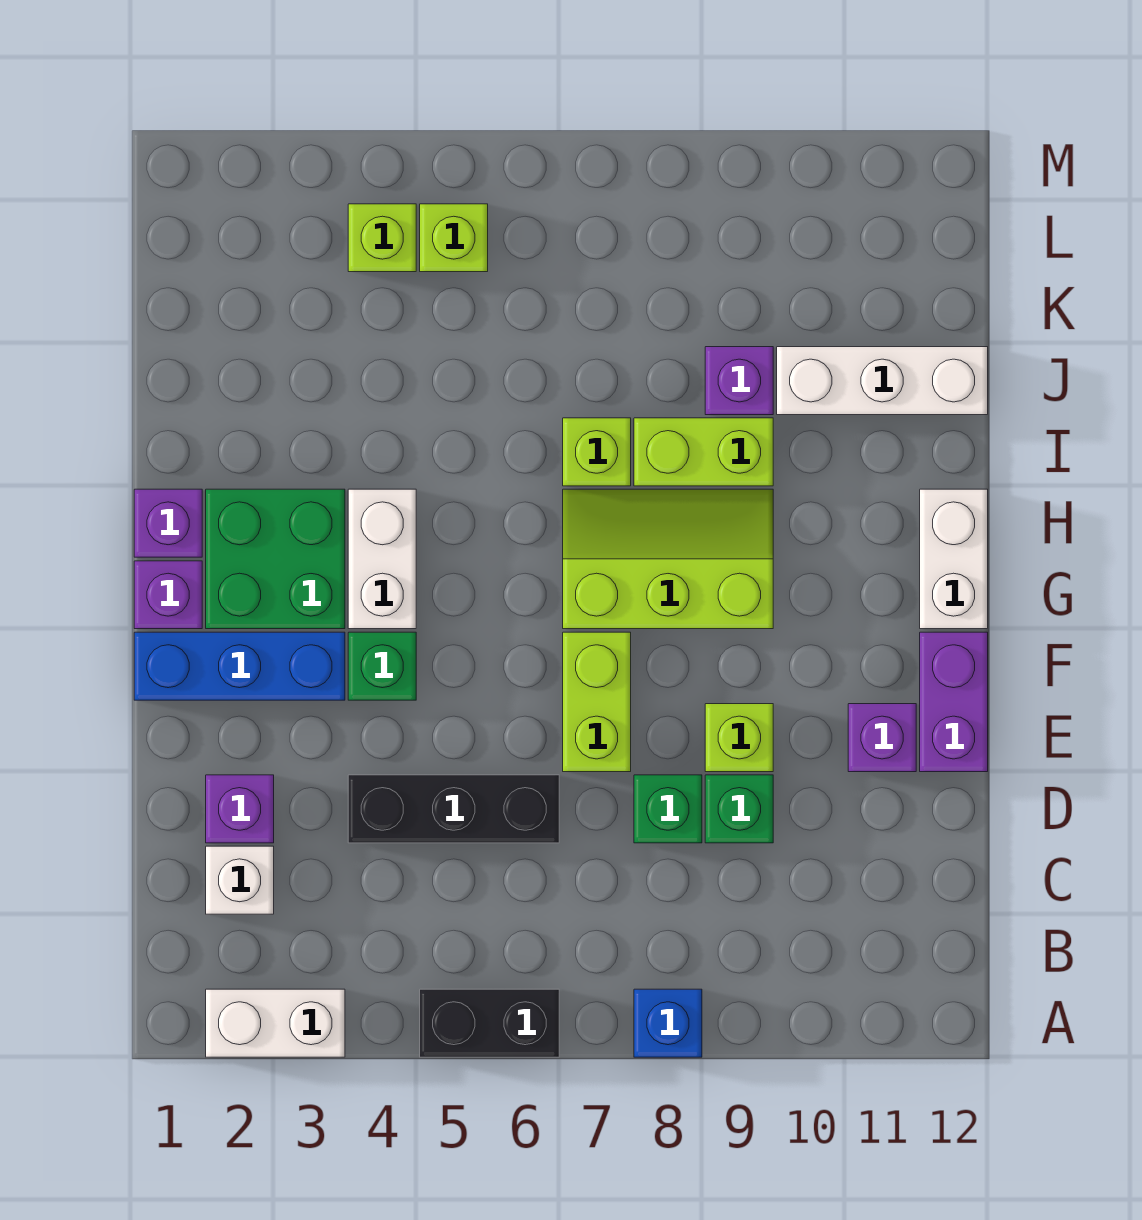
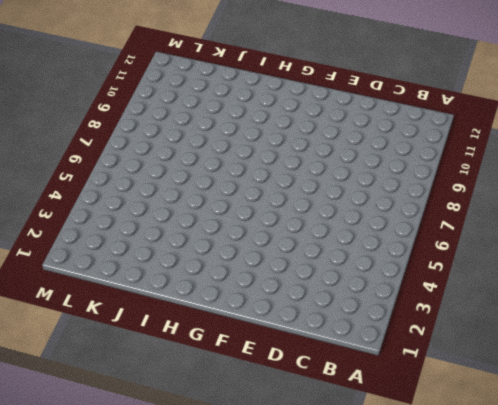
none -> white brick A2:A3 level 1
none -> black brick A5:A6 level 1
none -> blue brick A8 level 1

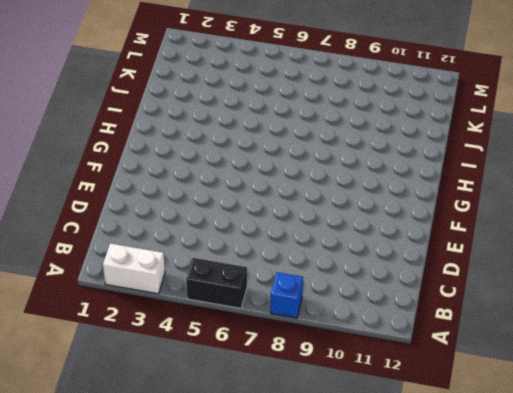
none -> white brick C2 level 1
none -> purple brick D2 level 1
none -> black brick D4:D6 level 1

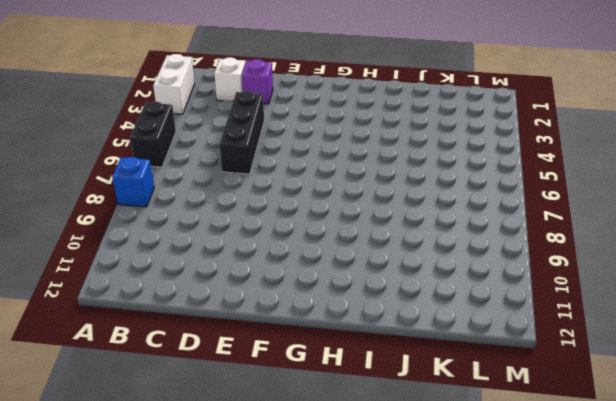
none -> green brick D8 level 1
none -> green brick D9 level 1
none -> lime brick E7:F7 level 1

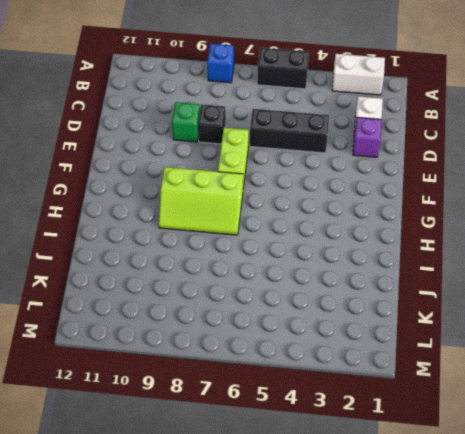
black brick D8 level 1 -> green brick D8 level 1
none -> lime brick E9 level 1
none -> purple brick E11 level 1
none -> purple brick E12:F12 level 1

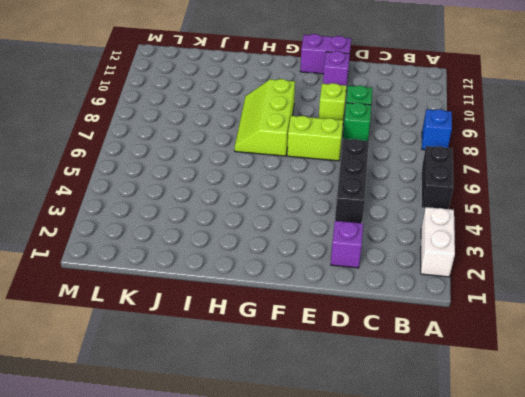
none -> white brick C2 level 1
none -> blue brick F1:F3 level 1
none -> green brick F4 level 1

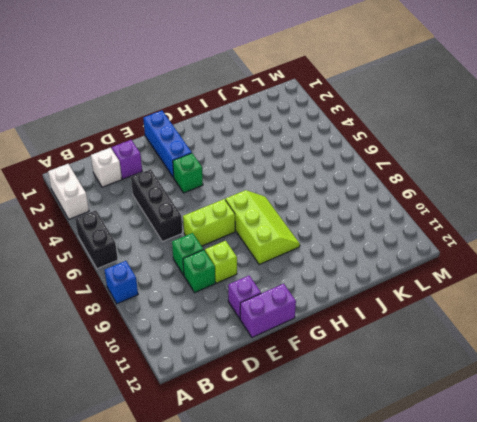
none -> purple brick G1 level 1
none -> green brick G2:H3 level 1
none -> white brick G4:H4 level 1

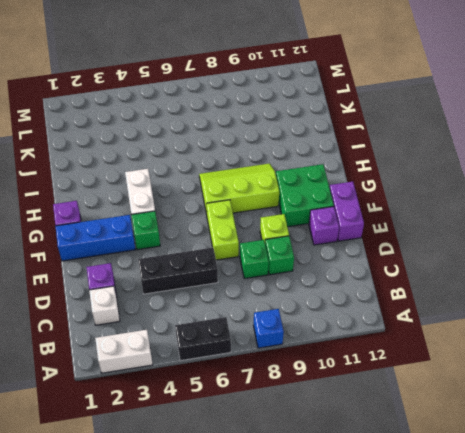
green brick F10:G11 level 1 -> green brick G2:H3 level 1
none -> white brick G12:H12 level 1
none -> purple brick H1 level 1
none -> lime brick I7 level 1

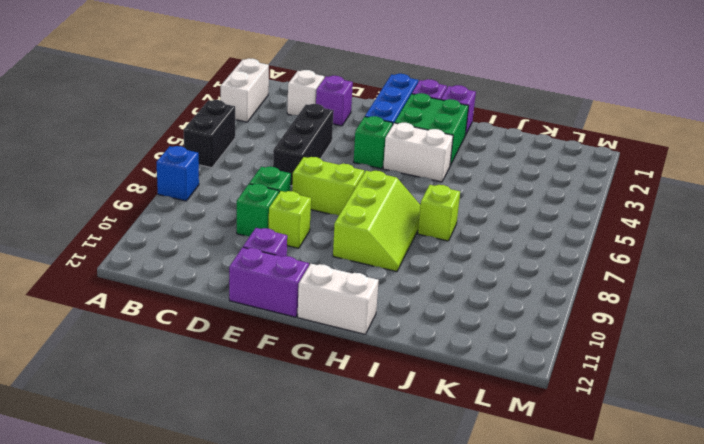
none -> lime brick I8:I9 level 1
none -> purple brick J9 level 1
none -> white brick J10:J12 level 1

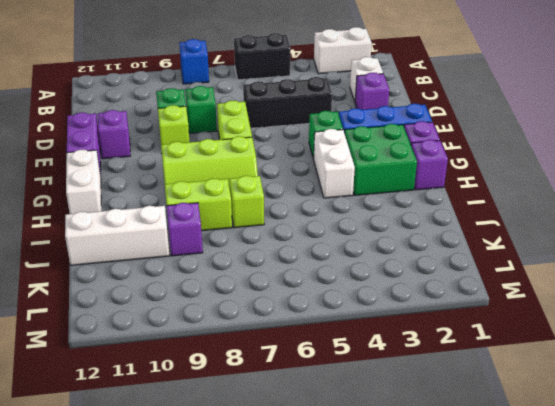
none -> lime brick L4 level 1
none -> lime brick L5 level 1

